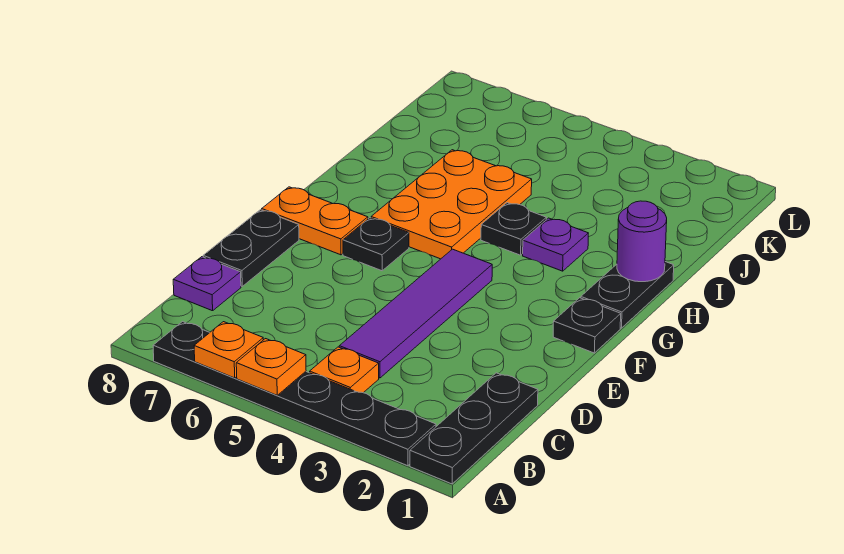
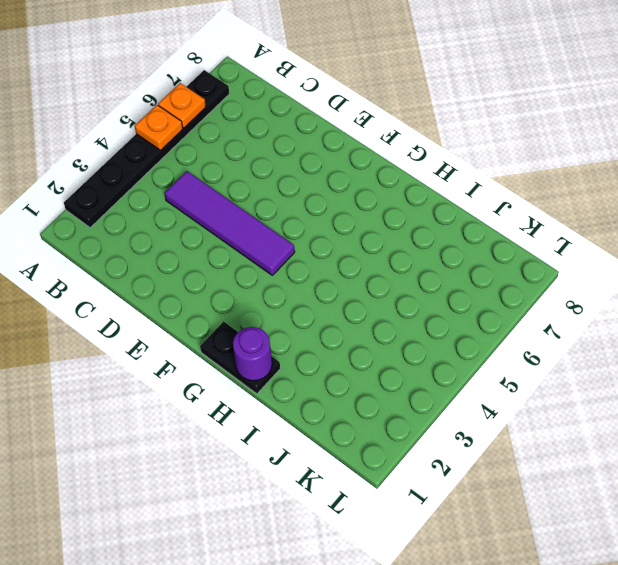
none -> black plate A1:C1 level 1
none -> orange plate B4 level 1
none -> purple plate C8 level 1

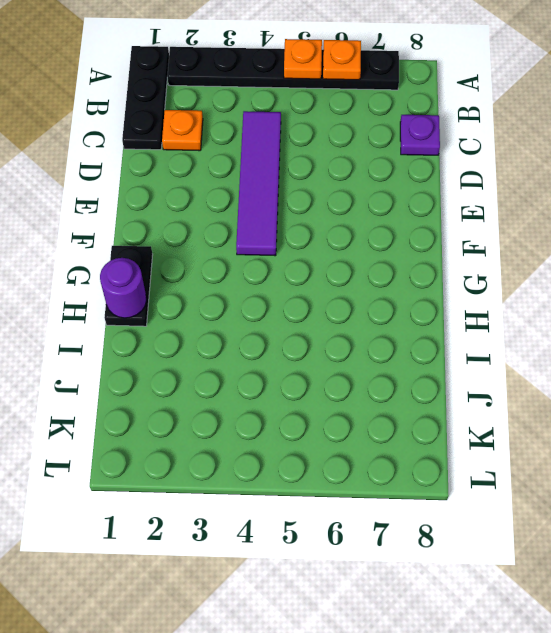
orange plate C2 level 1 -> orange plate B4 level 1
none -> black plate D8:E8 level 1
none -> black plate F1 level 1
none -> black plate F6 level 1

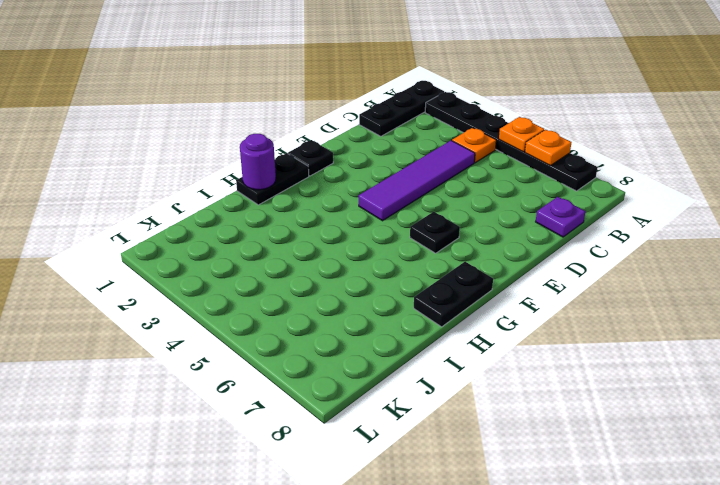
black plate G8:H8 level 1 -> black plate D8:E8 level 1
none -> orange plate F7:F8 level 1
none -> orange plate G5:I6 level 1
none -> purple plate H3 level 1

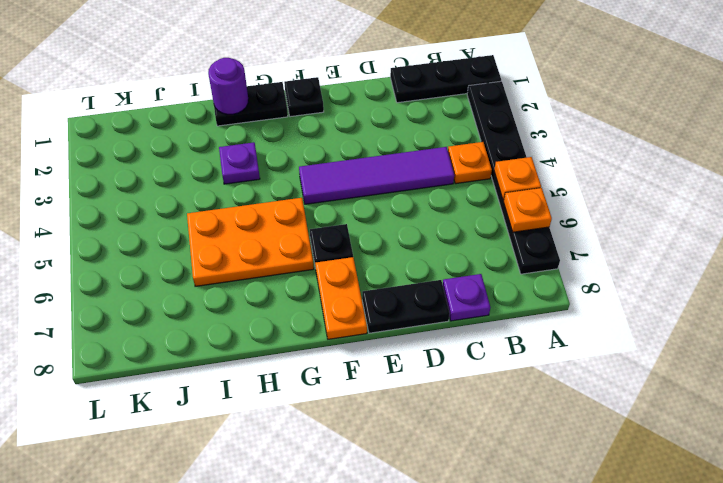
none -> black plate H4 level 1

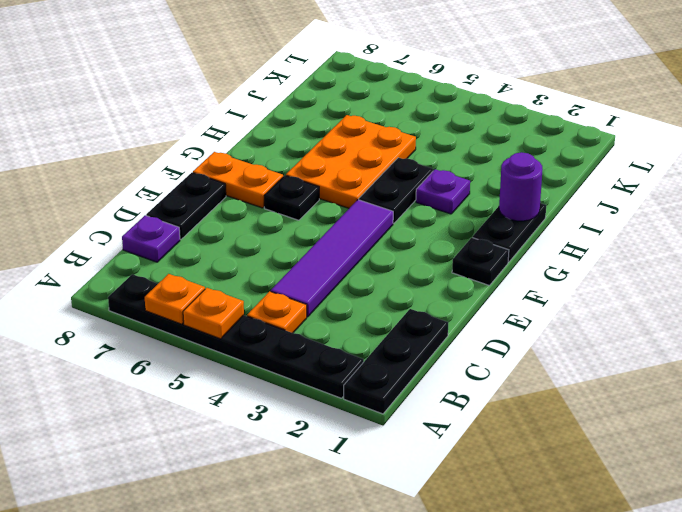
black plate G4:H4 level 1 -> black plate H4 level 1

